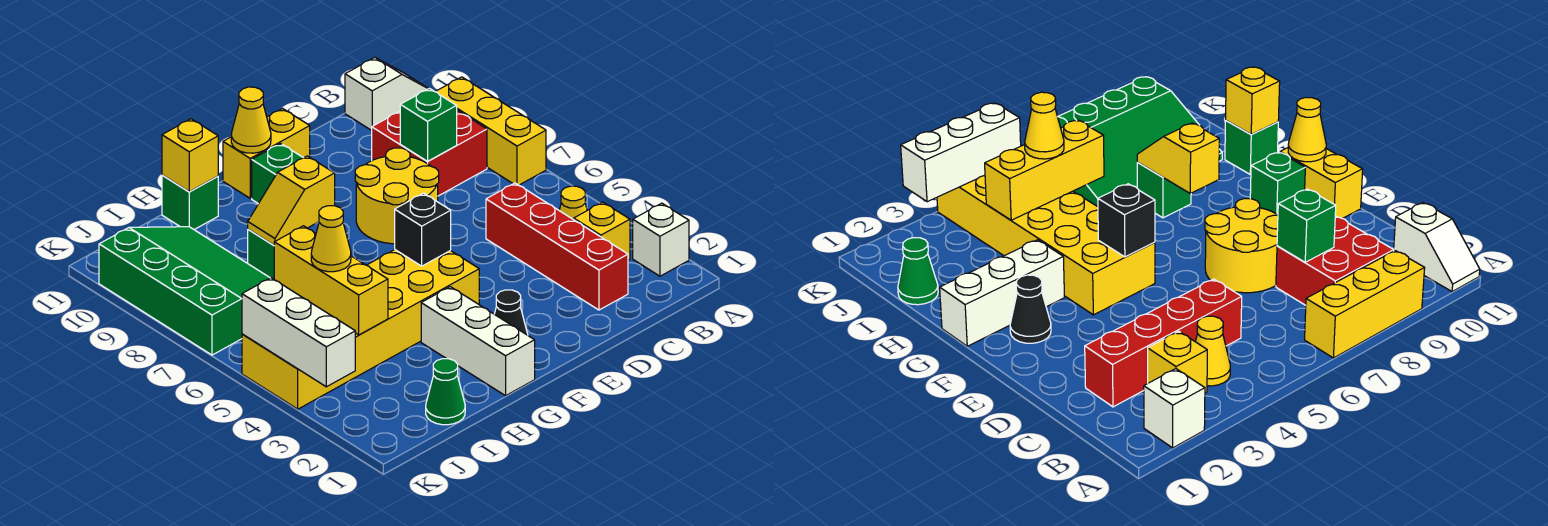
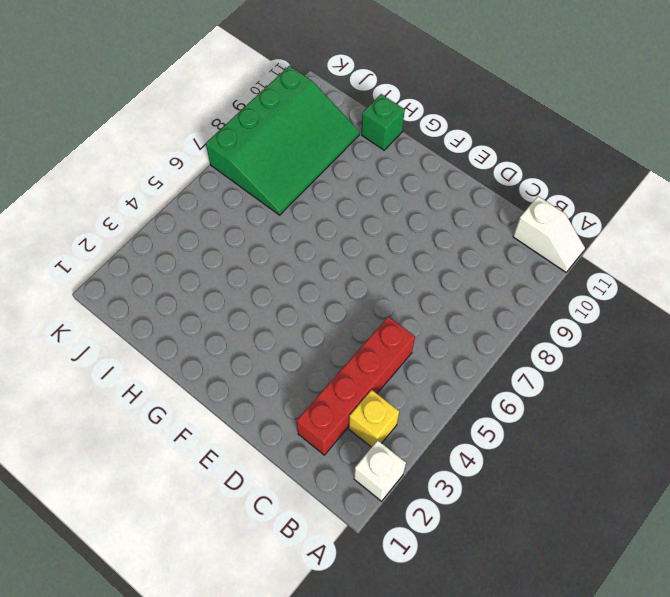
none -> yellow brick A7:A9 level 1
none -> yellow cone B4 level 1
none -> red brick B8:C9 level 1

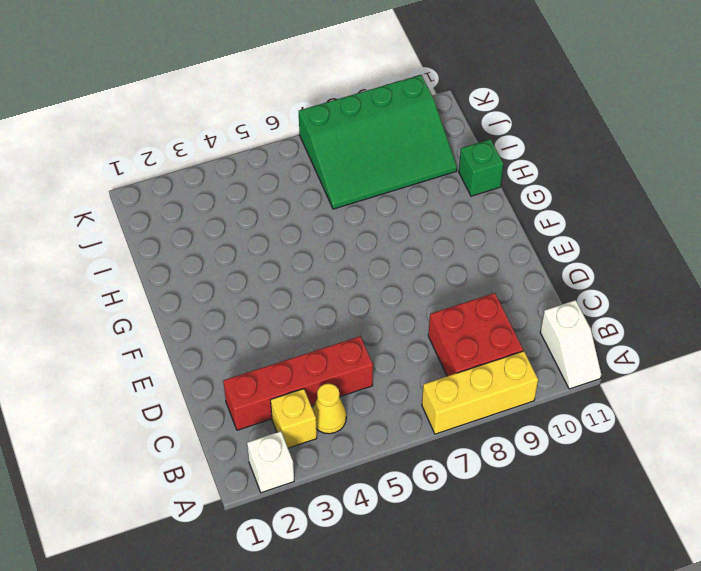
none -> yellow round brick D7:E8 level 1
none -> yellow brick E11:F11 level 1
none -> black cone F2 level 1

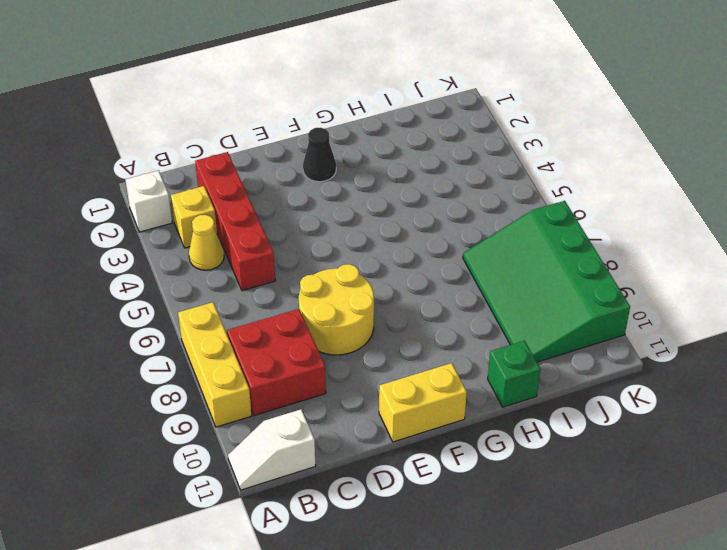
none -> yellow brick F4:K5 level 1
none -> green brick F10 level 1
none -> white brick G1:G3 level 1

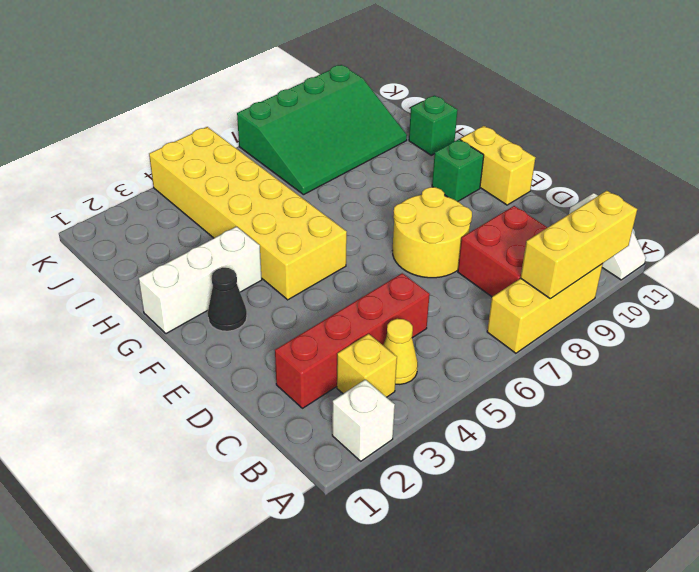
yellow brick A8:A10 level 2 -> yellow brick I4:I6 level 2
none -> green brick H8 level 1
none -> green cone I1 level 1
none -> green brick C8 level 2

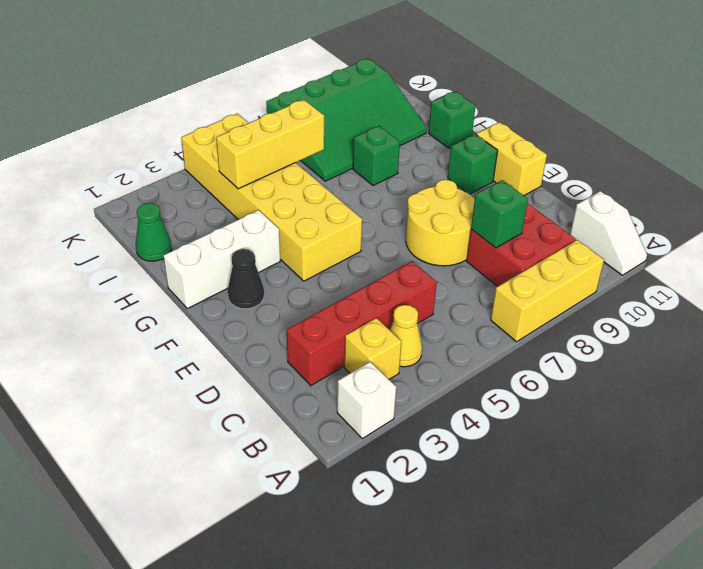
none -> black brick F5 level 2
none -> yellow cone F11 level 2
none -> yellow slope G8:H8 level 2 top G

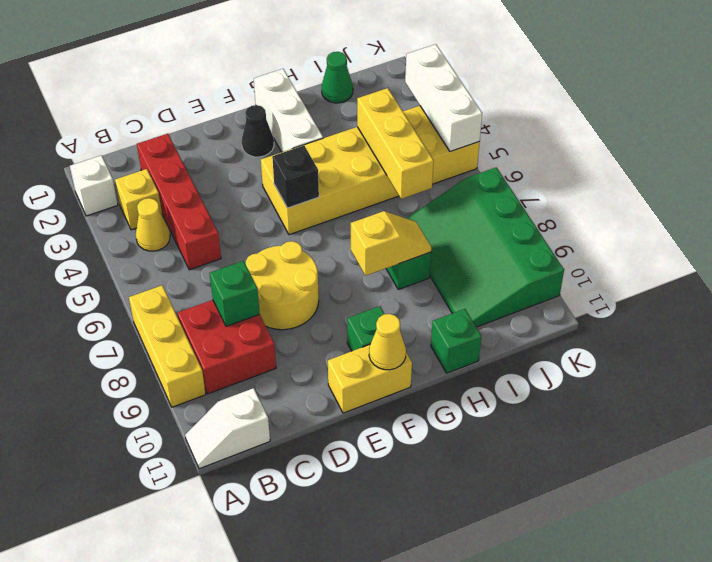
none -> yellow brick H11 level 2
none -> yellow cone I5 level 3

